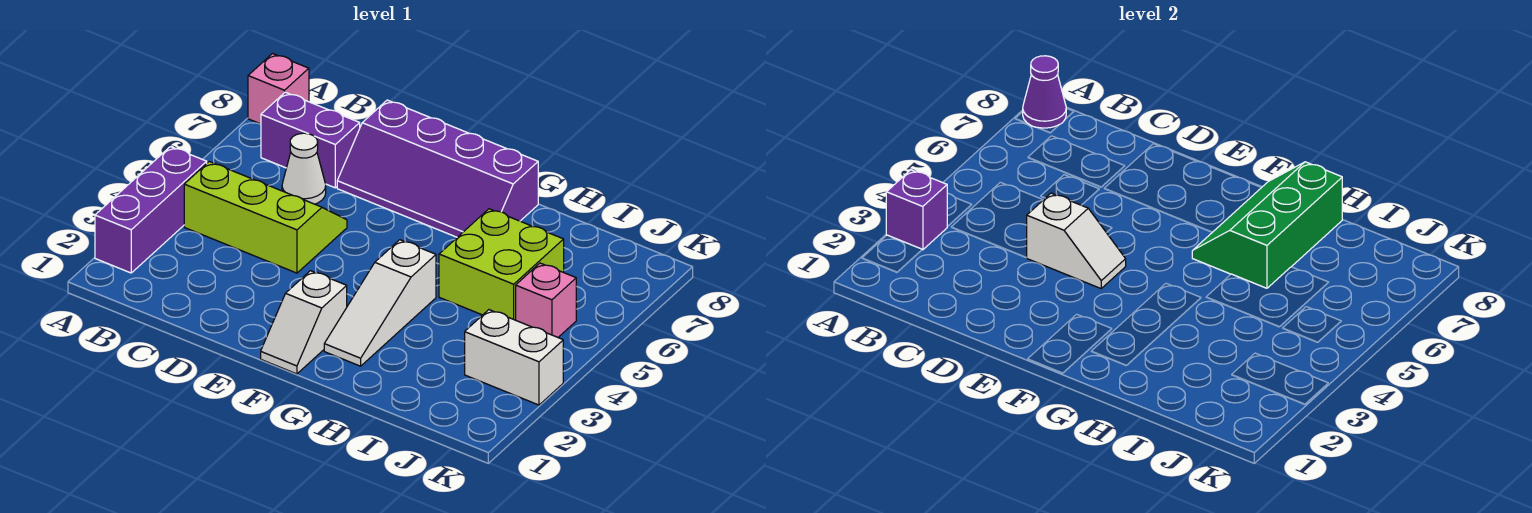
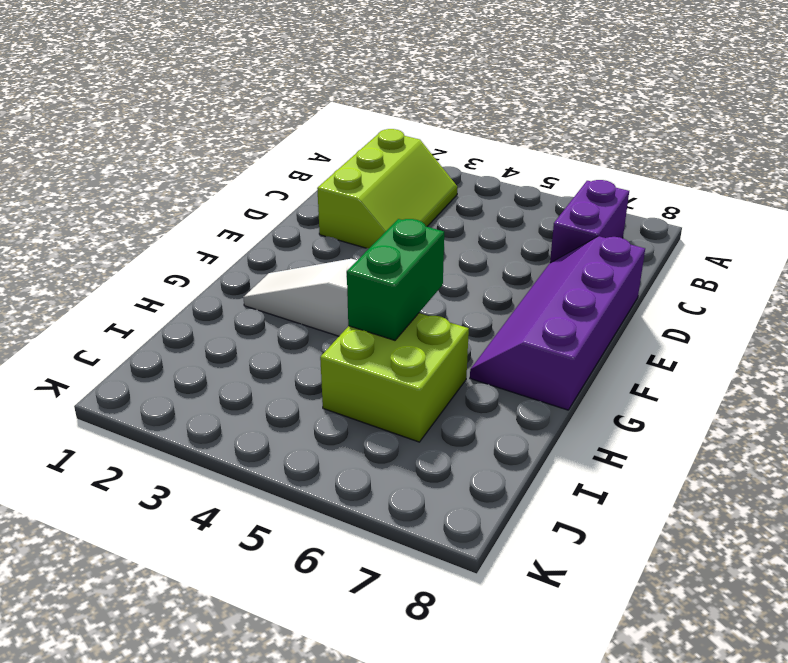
lime slope B2:D3 level 1 top 2 -> lime slope B4:D5 level 1 top 4
green brick G5:H5 level 2 -> none
none -> purple brick A2:A4 level 1
none -> pink brick A8 level 1
none -> white cone C6 level 1

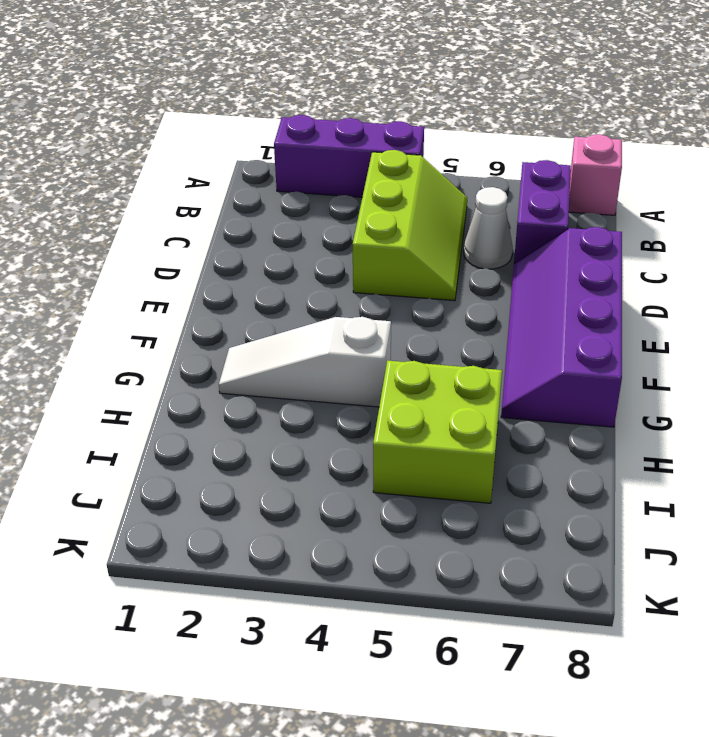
none -> white slope F1:F2 level 1 top 2
none -> white brick J3:K3 level 1
none -> pink brick J5 level 1

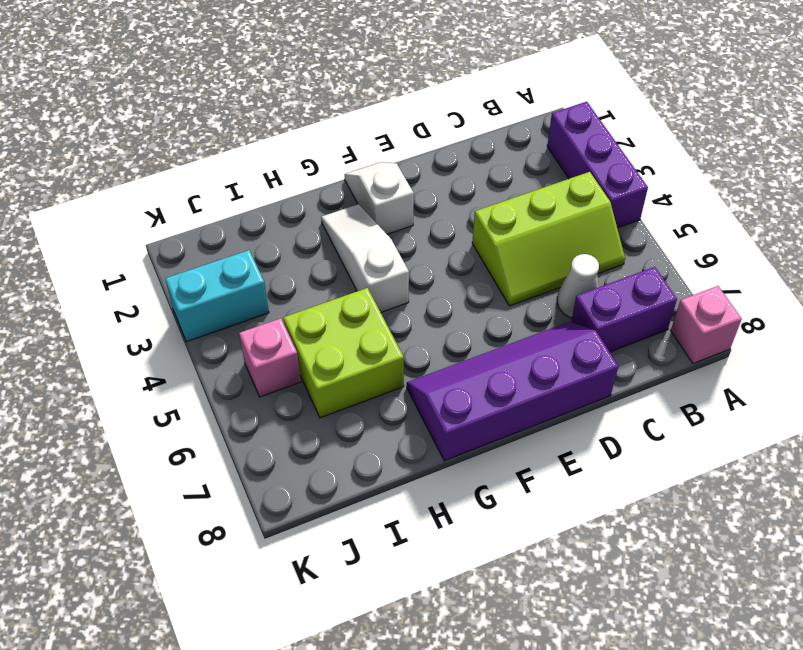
cyan brick J3:K3 level 1 -> white brick J3:K3 level 1
none -> purple brick A3 level 2
none -> purple cone A8 level 2
none -> white slope D4:E4 level 2 top D

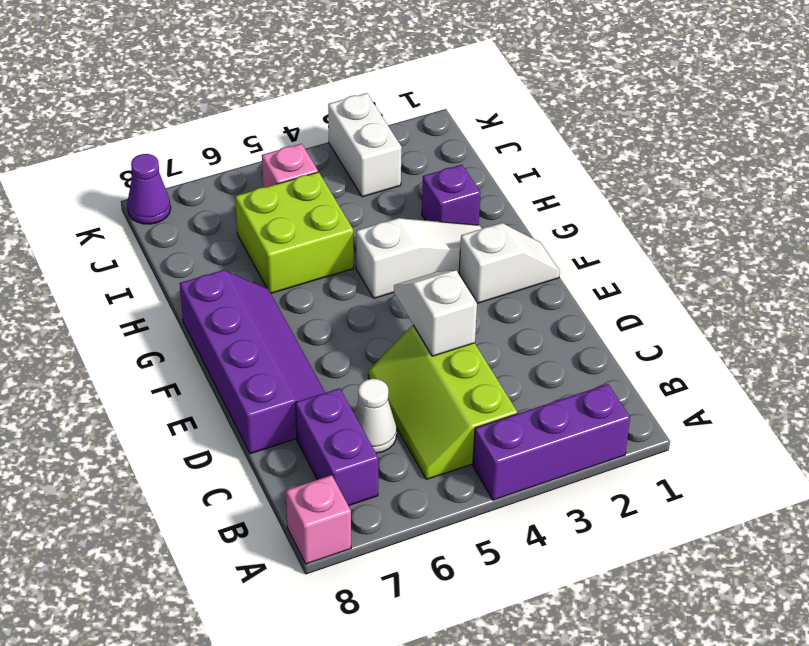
purple brick H2 level 1 -> purple brick A3 level 2
purple cone K8 level 1 -> purple cone A8 level 2
none -> green slope G6:H8 level 2 top H

